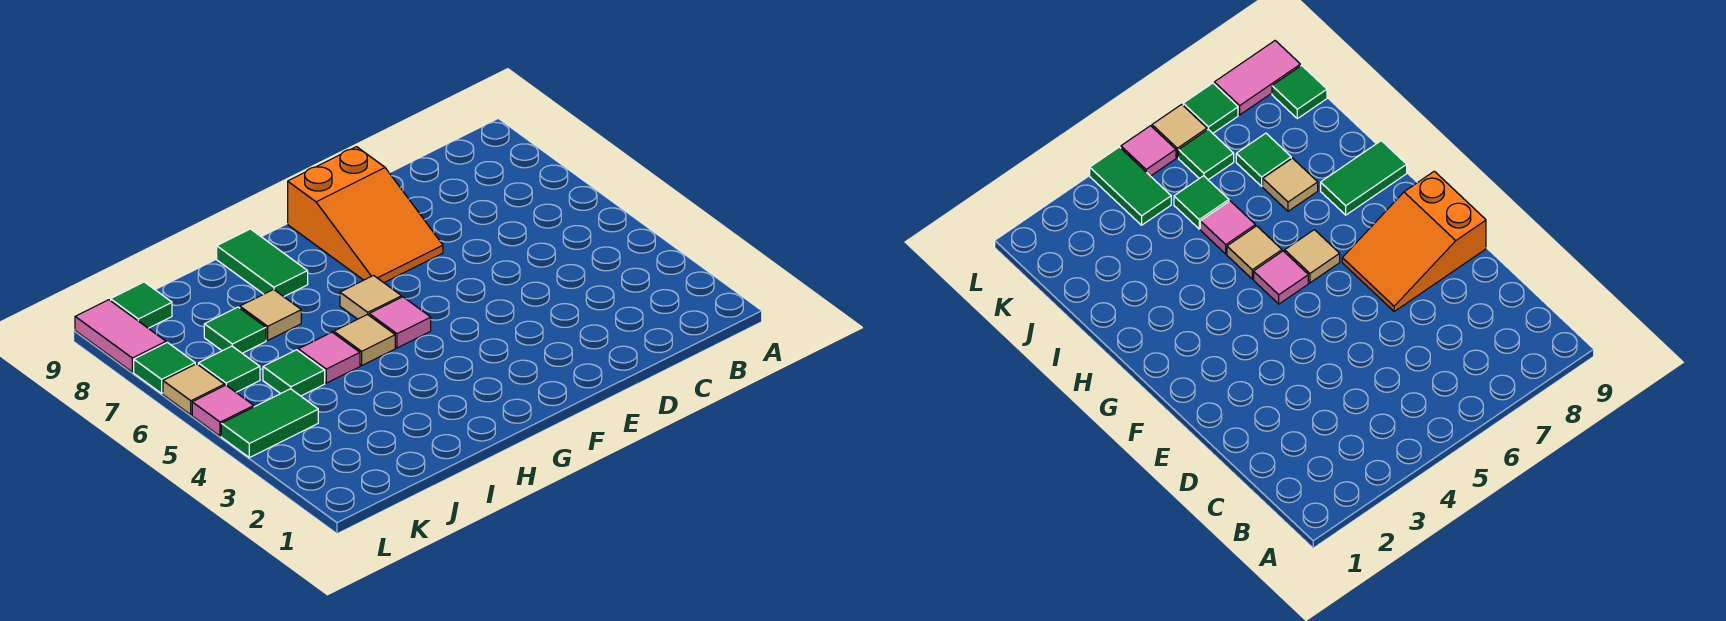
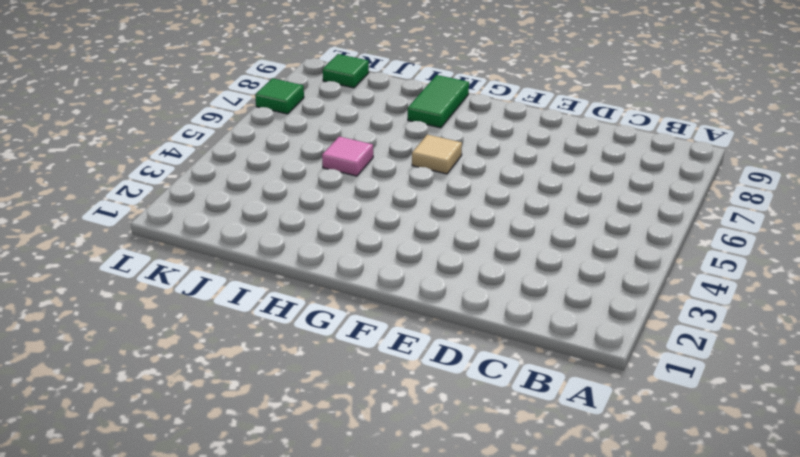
none -> orange slope E7:F9 level 1 top 9
none -> pink tile G5 level 1
none -> tan tile H5 level 1

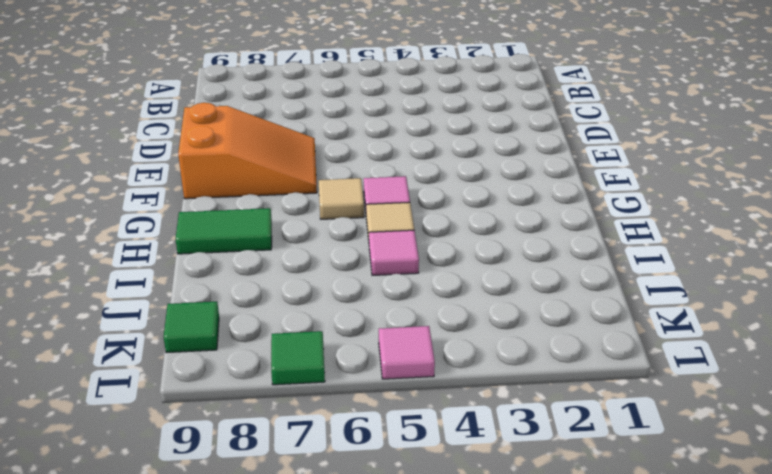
none -> tan tile I7 level 1
none -> green tile J5 level 1
none -> green tile J7 level 1

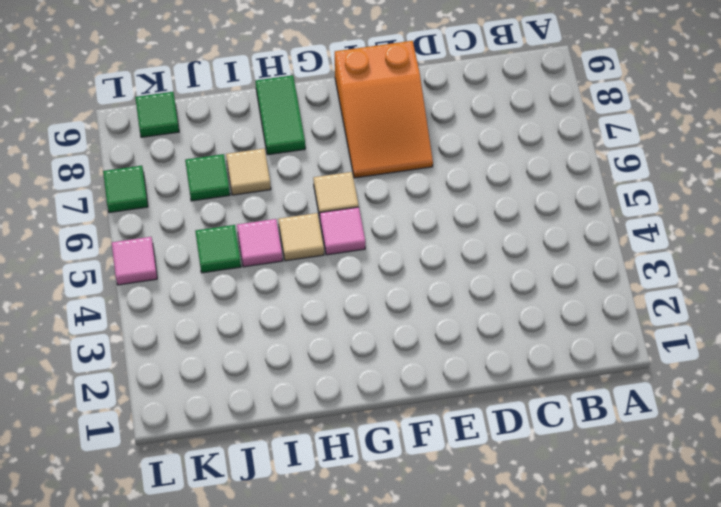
none -> green tile K4:L4 level 1
none -> green tile K6 level 1
none -> tan tile L6 level 1

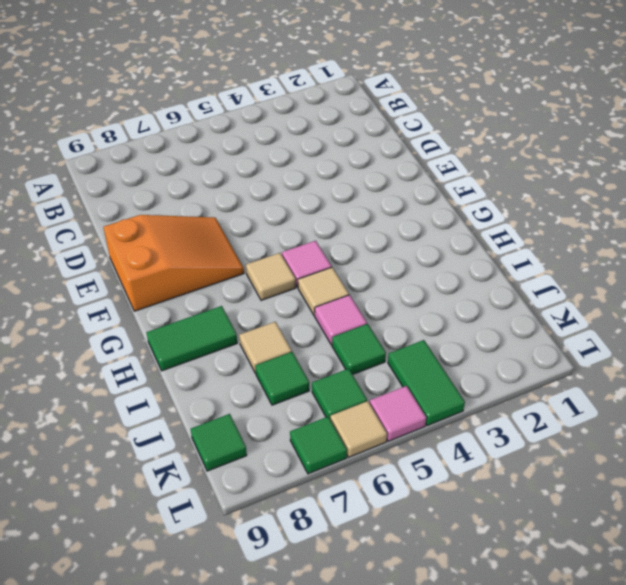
none -> pink tile L8:L9 level 1

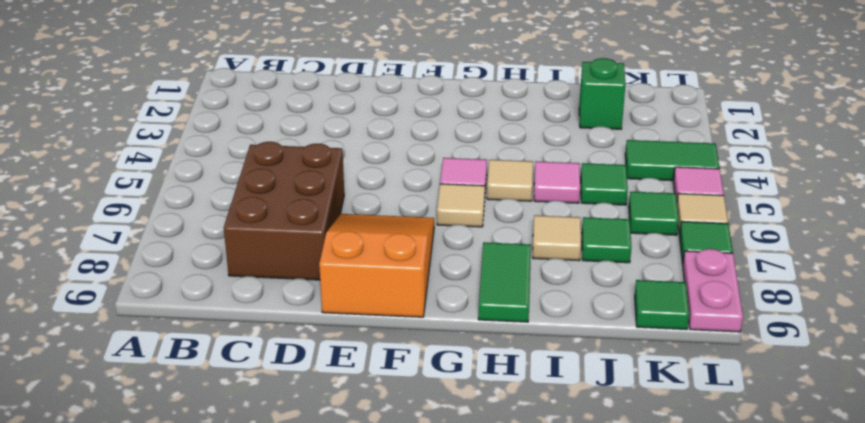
brown brick C6:D8 level 1 -> none
green brick J2 level 1 -> none
pink plate L8:L9 level 1 -> pink tile L8:L9 level 1

